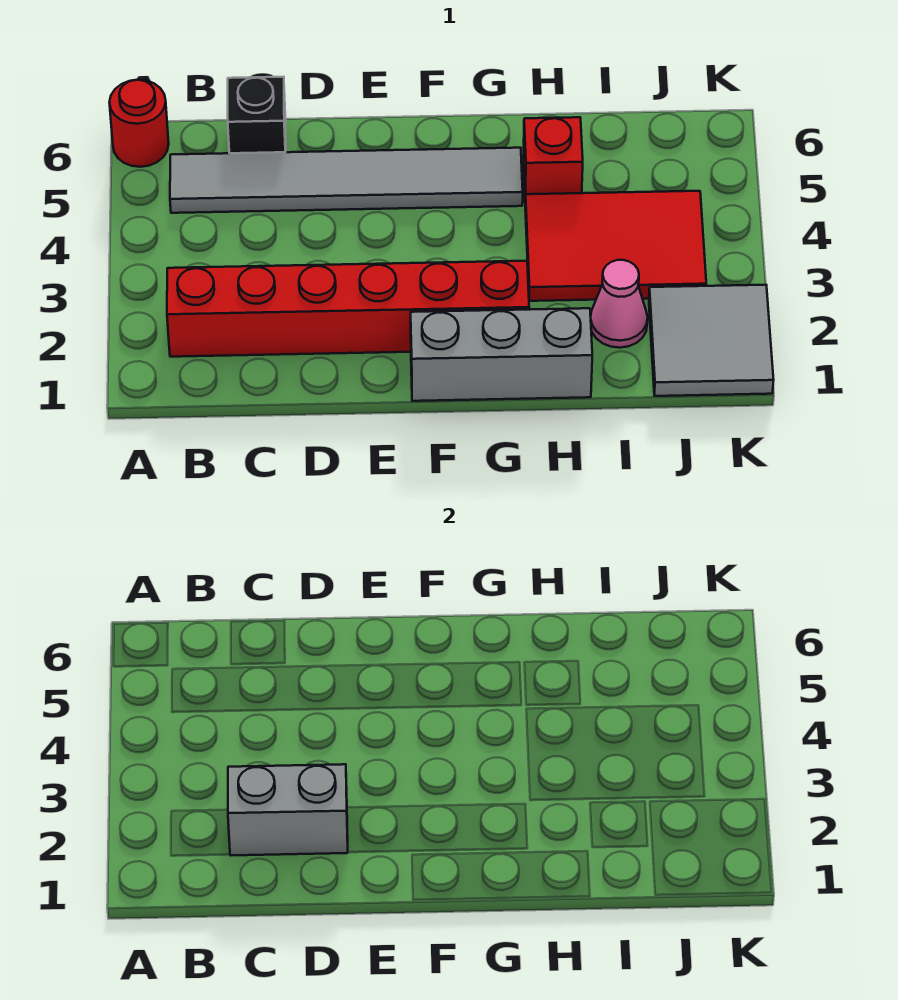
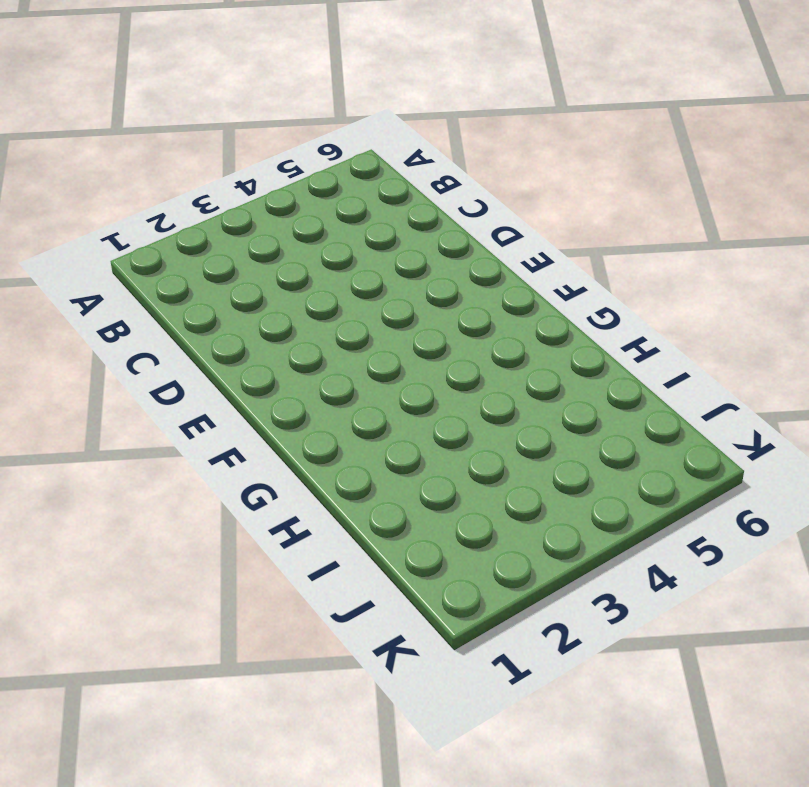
none -> red round brick A6 level 1
none -> red brick B2:G2 level 1

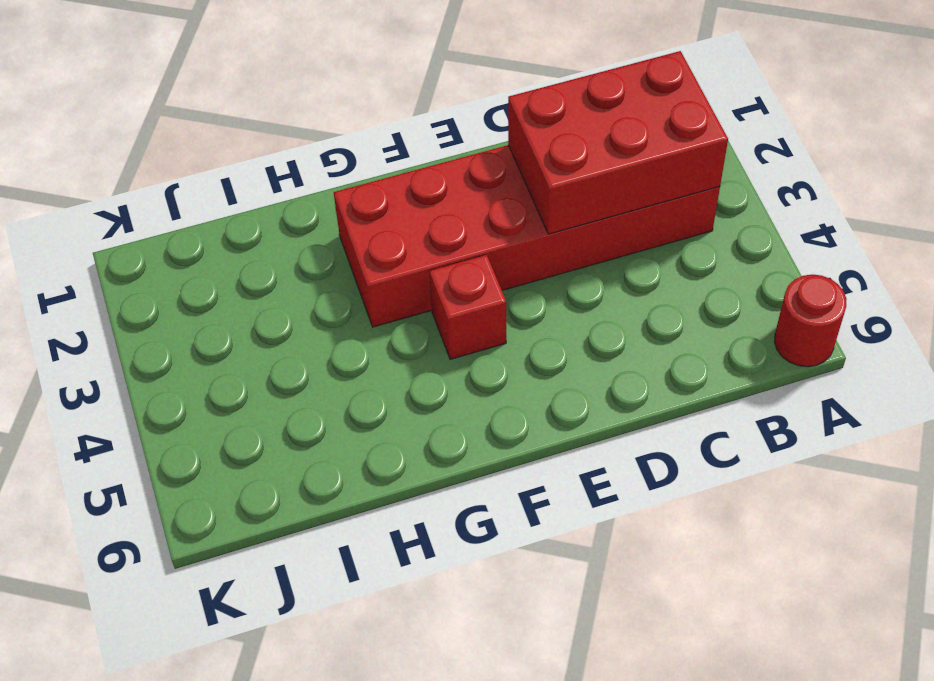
red brick B2:G3 level 1 -> red brick B2:G2 level 1
red brick B2:D3 level 2 -> grey brick C2:D2 level 2
red brick F4 level 1 -> red brick H5 level 1
none -> grey tile B5:G5 level 1
none -> black brick C6 level 1

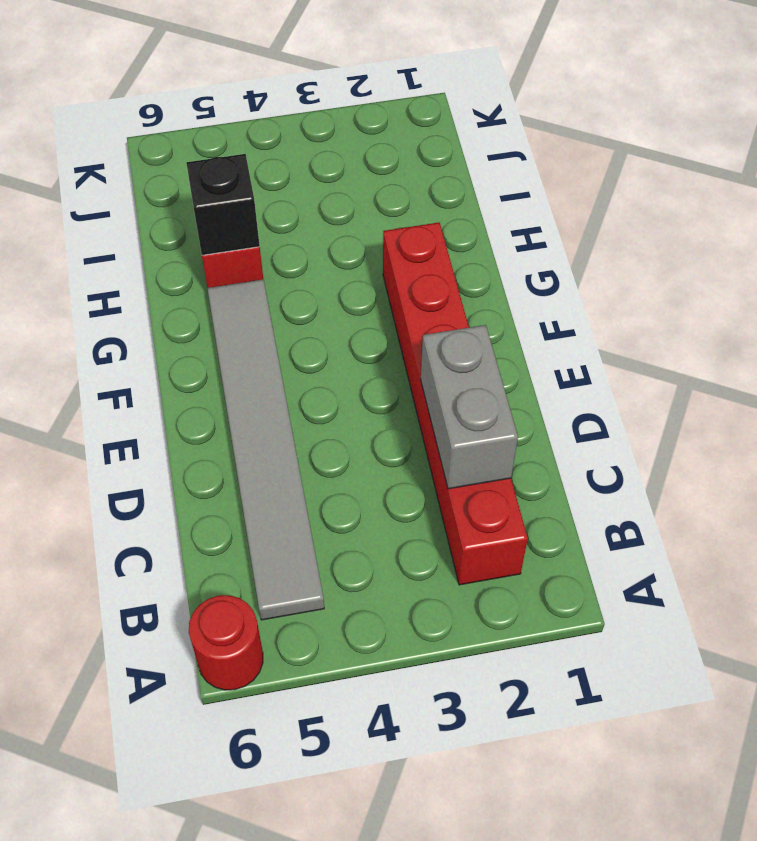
black brick H5 level 2 -> black brick C6 level 1
none -> grey brick F1:H1 level 1
none -> red tile H3:J4 level 1

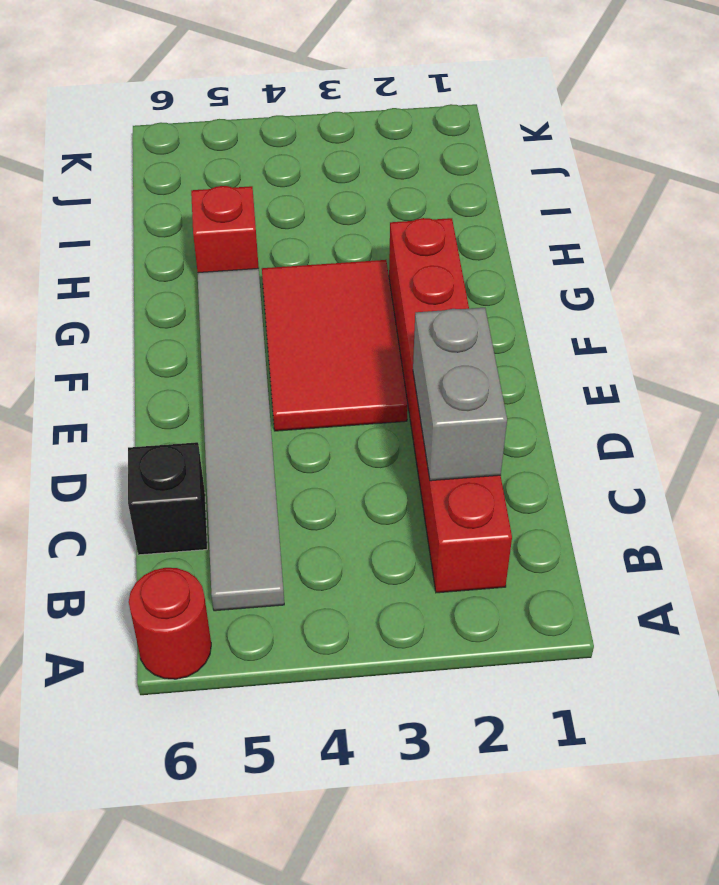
red tile E3:G4 level 1 -> red tile H3:J4 level 1
none -> grey brick F1:H1 level 1
none -> pink cone I2 level 1

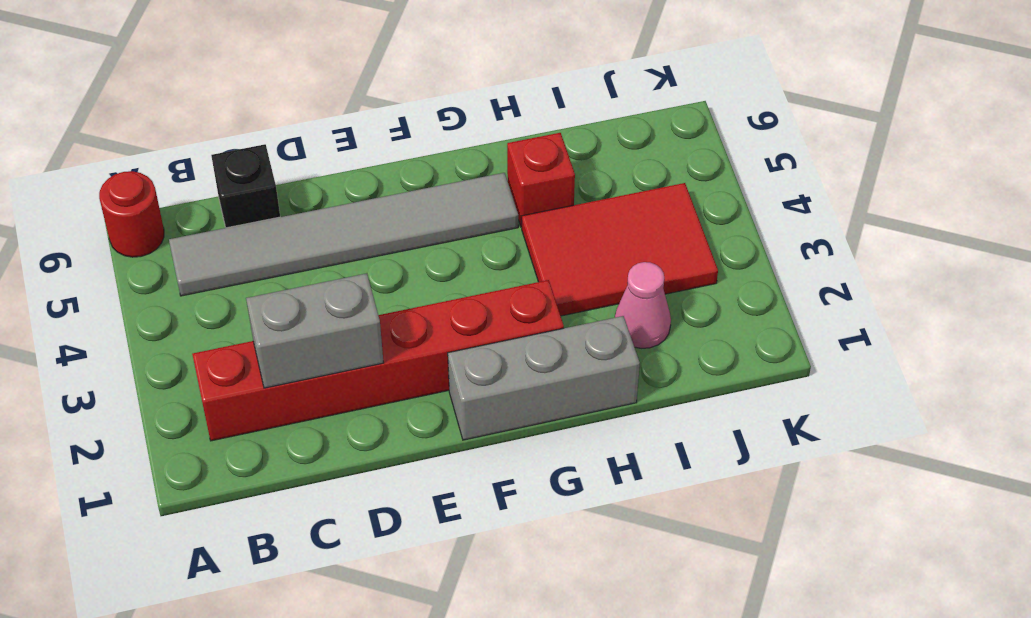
none -> grey tile J1:K2 level 1

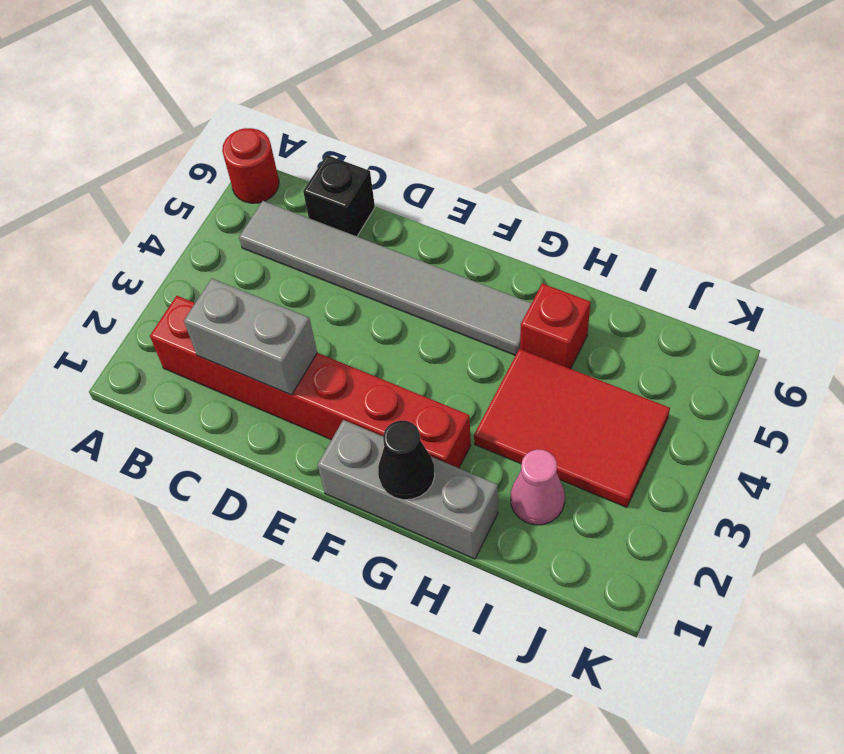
black cone G1 level 2 -> none
none -> grey tile J1:K2 level 1

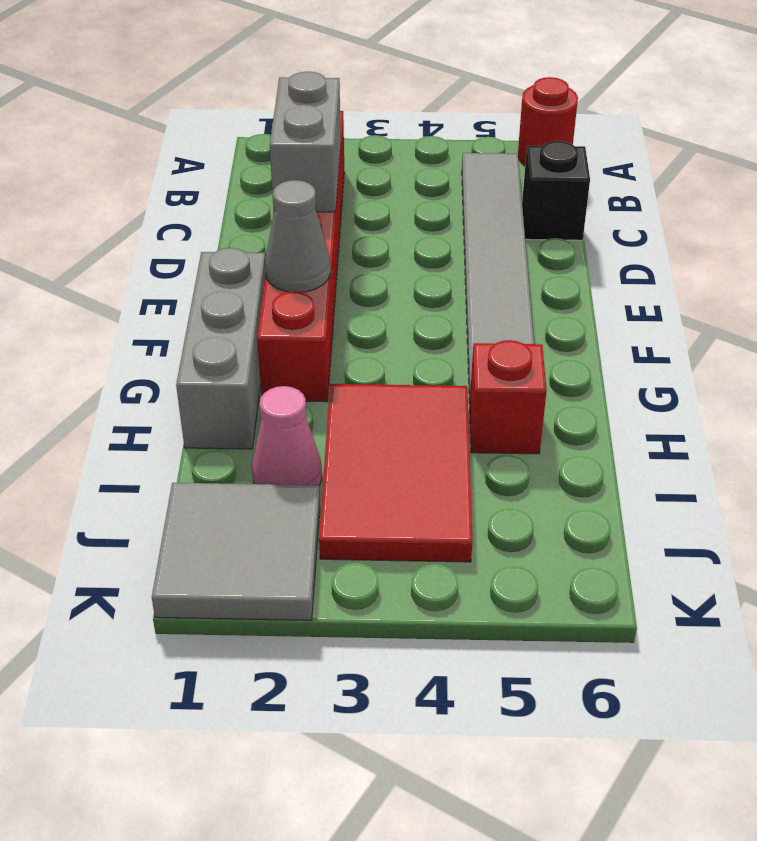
grey cone F2 level 2 -> none

